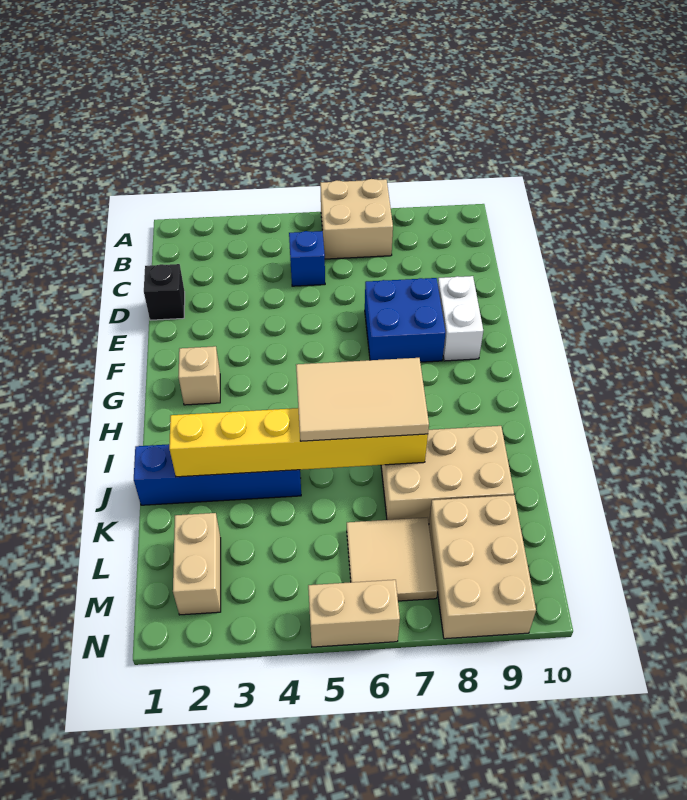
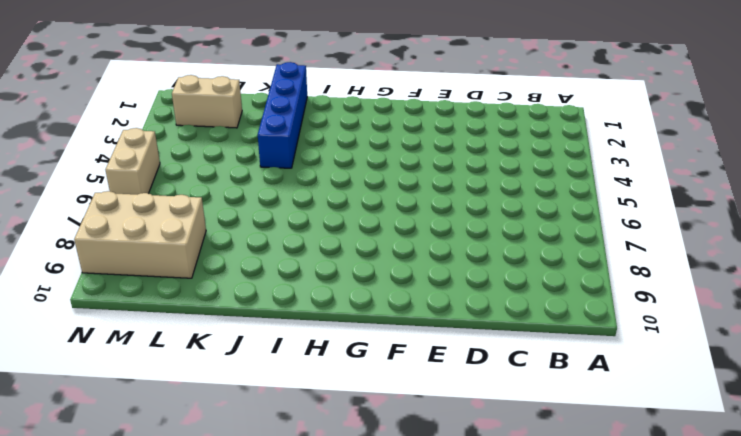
none -> tan brick A6:B7 level 1
none -> blue brick C5 level 1
none -> black brick D1 level 1

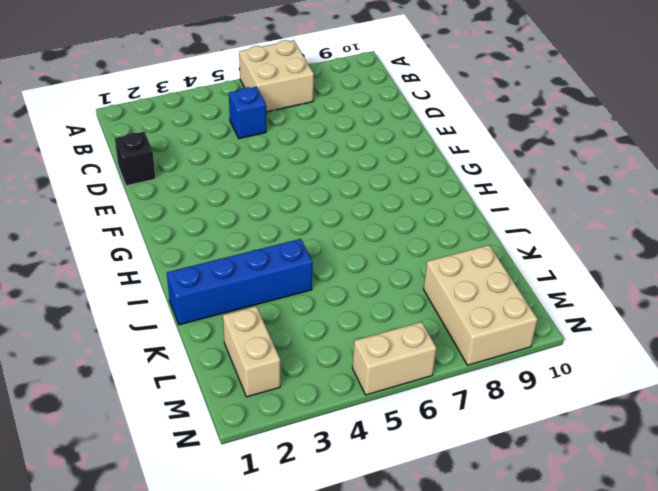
none -> blue brick E7:F8 level 1
none -> white brick E9:F9 level 1
none -> tan brick G2 level 1

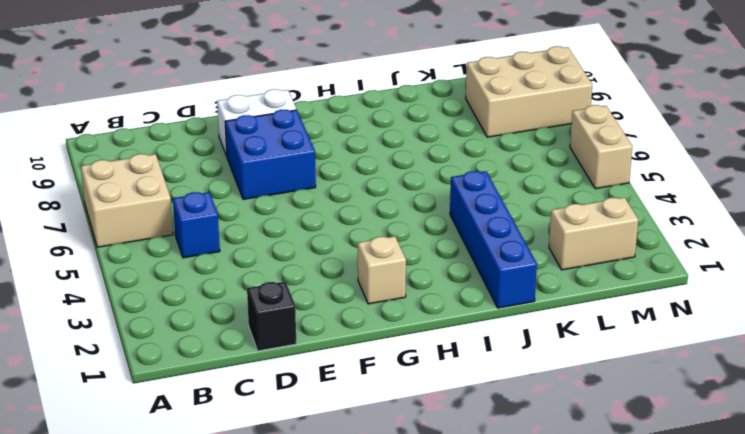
none -> tan brick J7:K9 level 1
none -> tan tile L6:M7 level 1
none -> yellow brick J2:J7 level 2

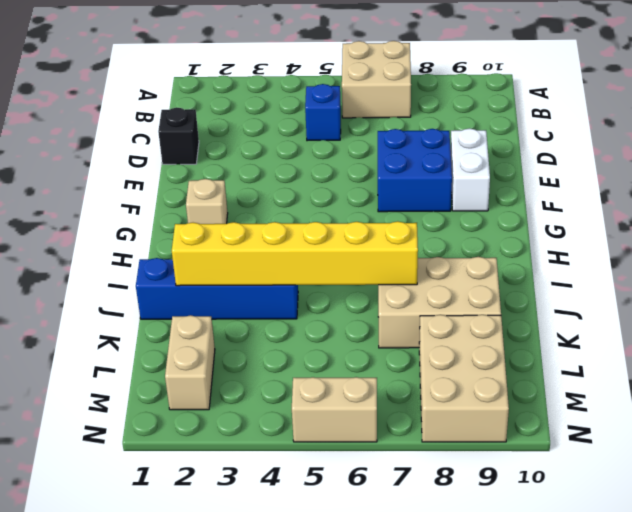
none -> tan tile L6:M7 level 1
none -> tan tile I5:J7 level 3

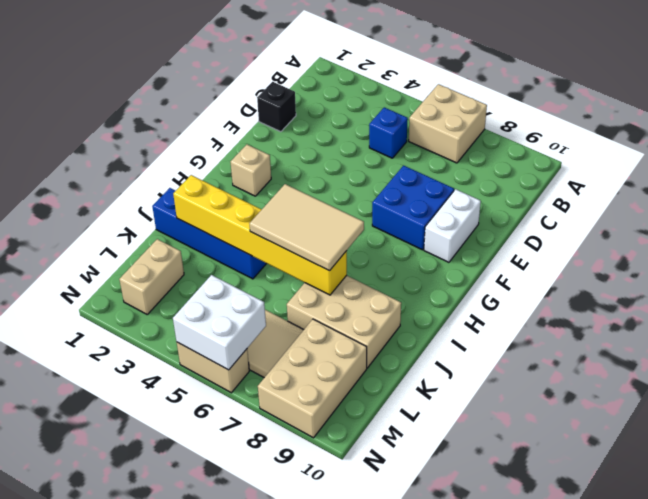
white brick M5:N6 level 2 -> none

